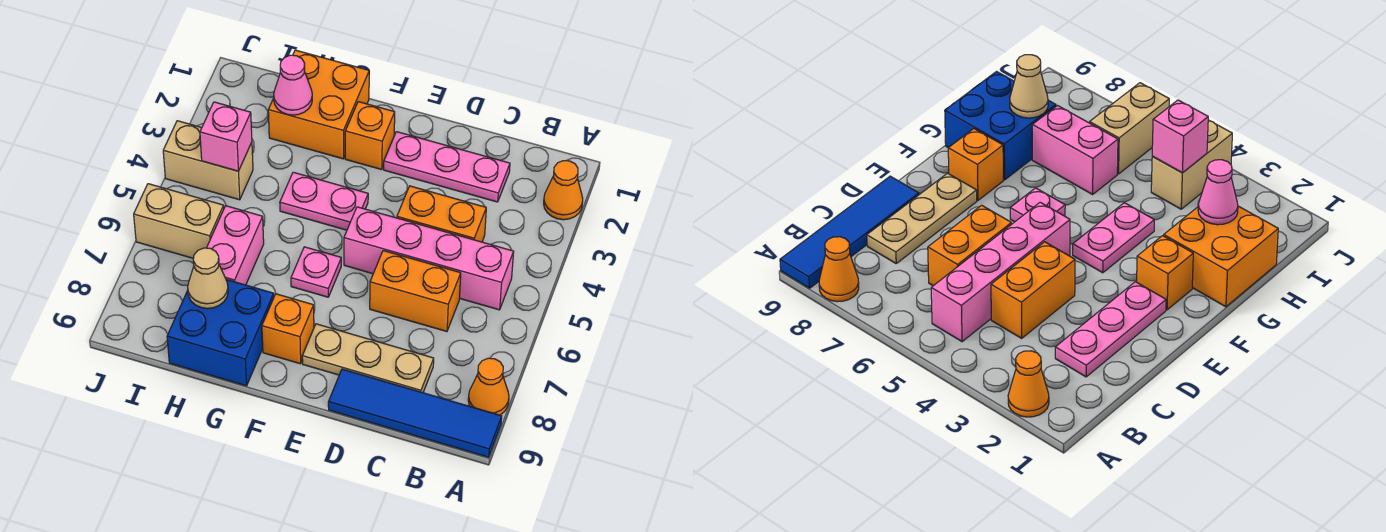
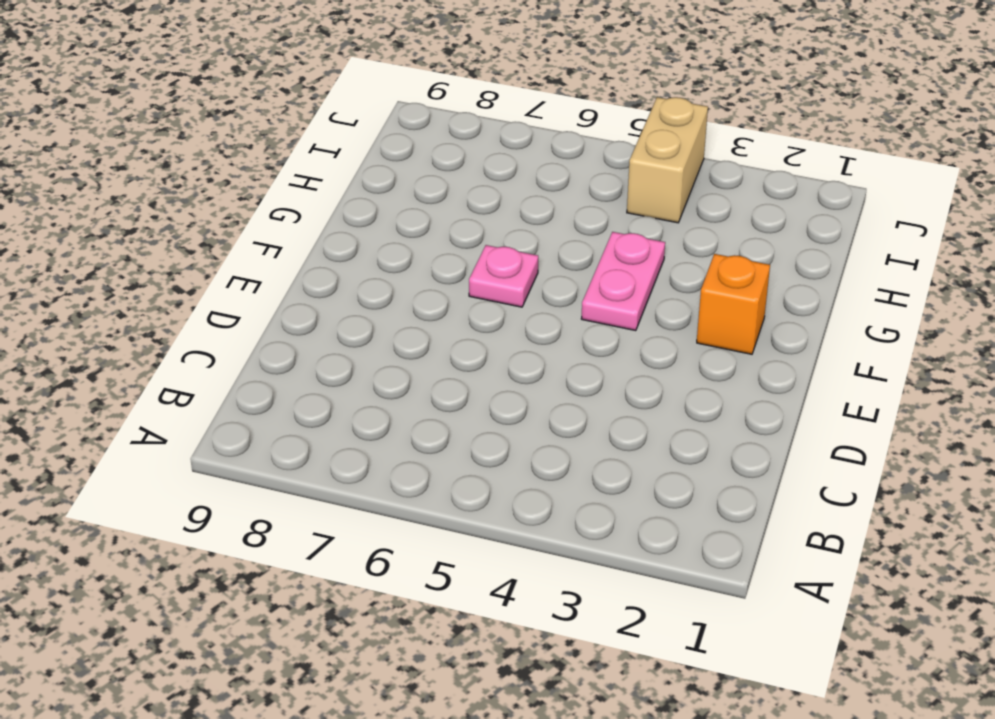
none -> orange cone A2 level 1
none -> orange cone A8 level 1
none -> blue tile A9:D9 level 1

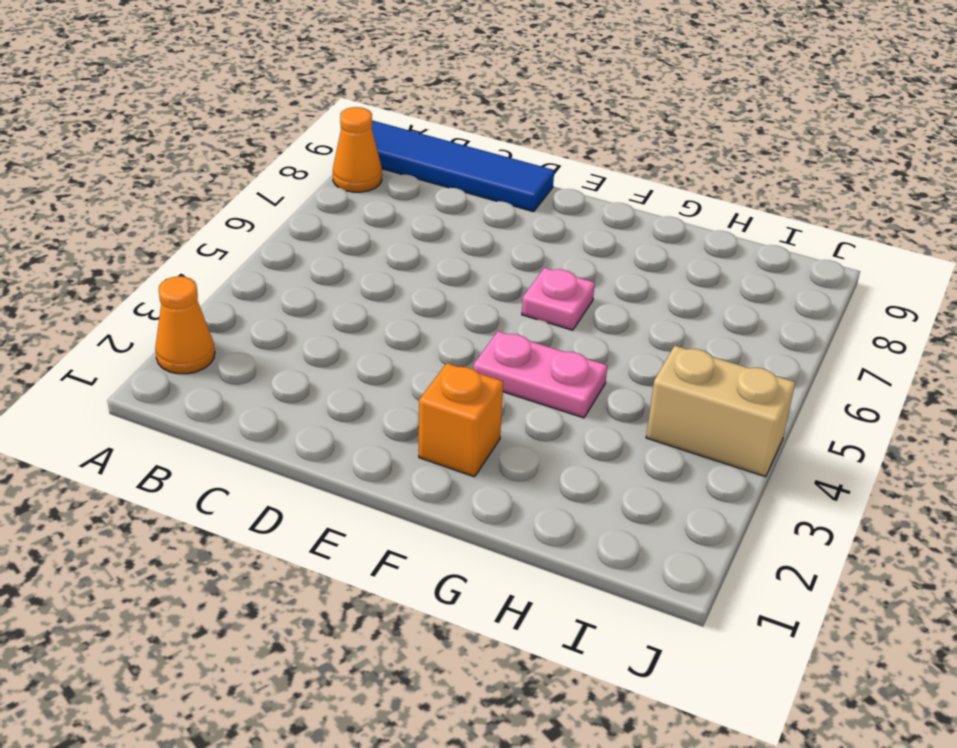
none -> pink brick B5:E5 level 1
none -> pink plate C2:E2 level 1
none -> orange brick C4:D4 level 1

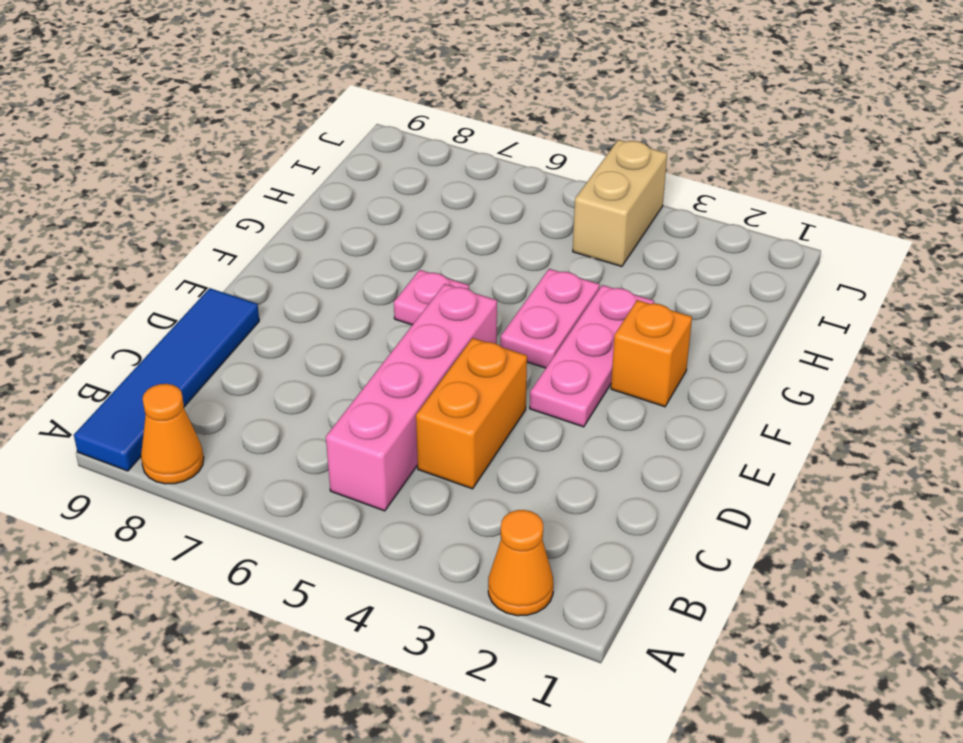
pink plate E3:G3 level 1 -> pink plate C2:E2 level 1
none -> orange brick C6:D6 level 1
none -> tan plate C8:E8 level 1
none -> orange brick F8 level 1

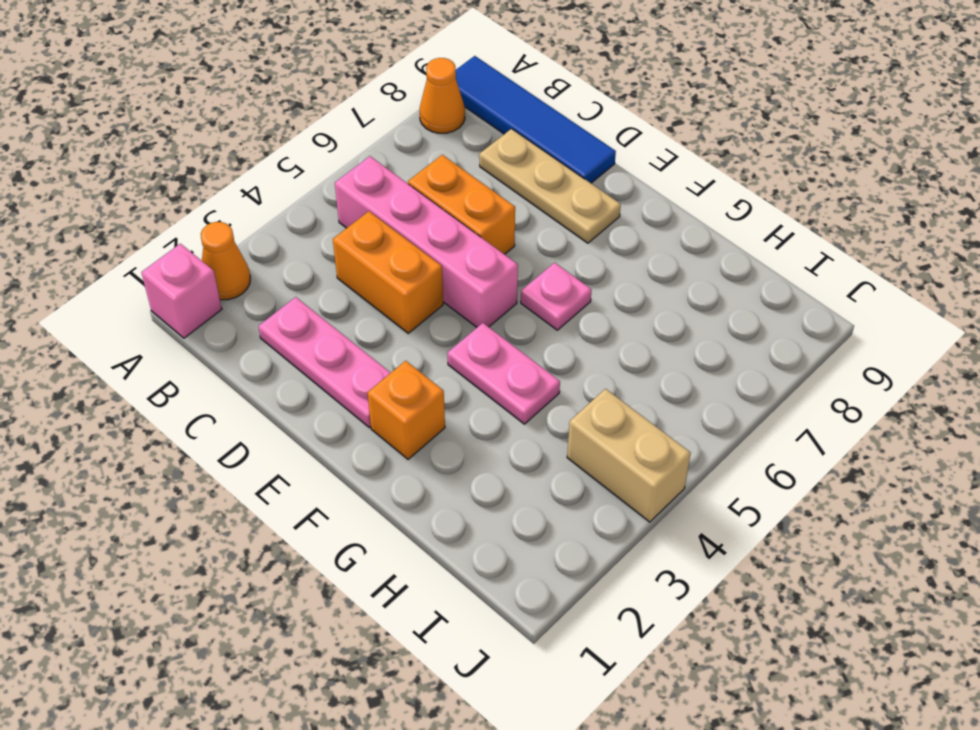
pink brick A1 level 1 -> pink brick I4 level 2
none -> orange brick F8 level 1
none -> orange brick G1:H2 level 1
none -> blue brick G8:H9 level 1

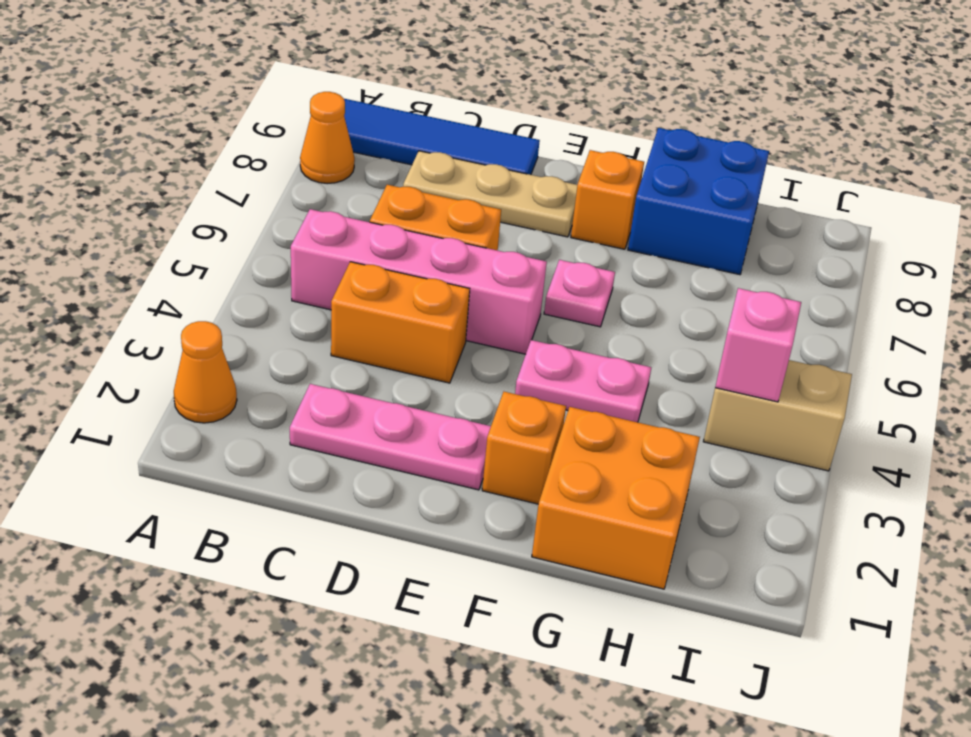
none -> pink brick H6:H7 level 1
none -> tan brick I6:J6 level 1
none -> pink cone H2 level 2

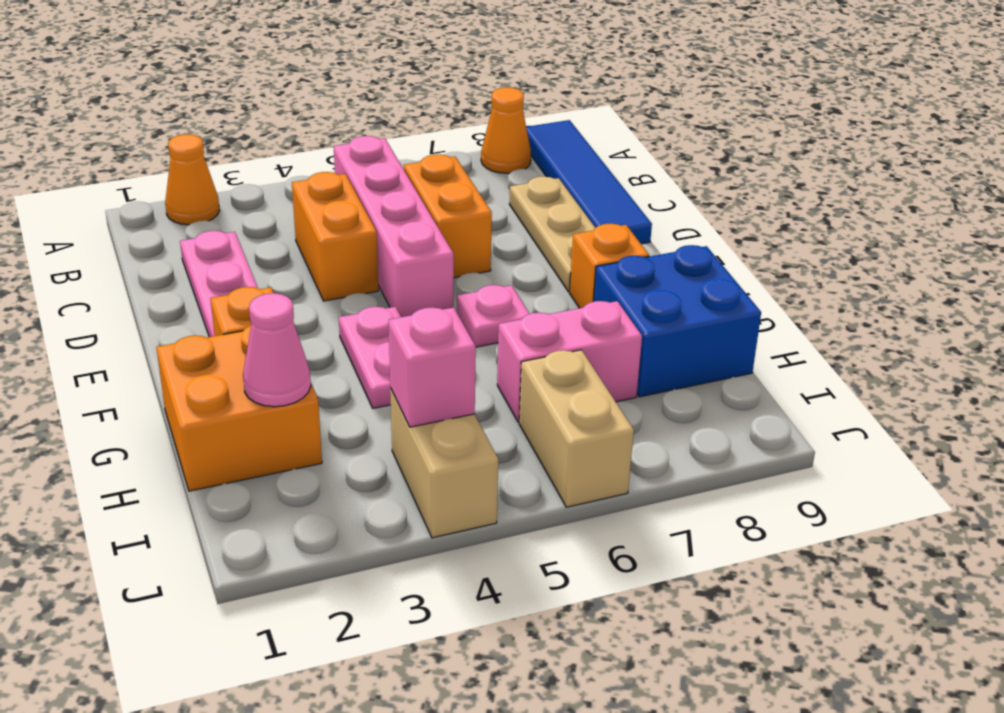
none -> tan cone H8 level 2

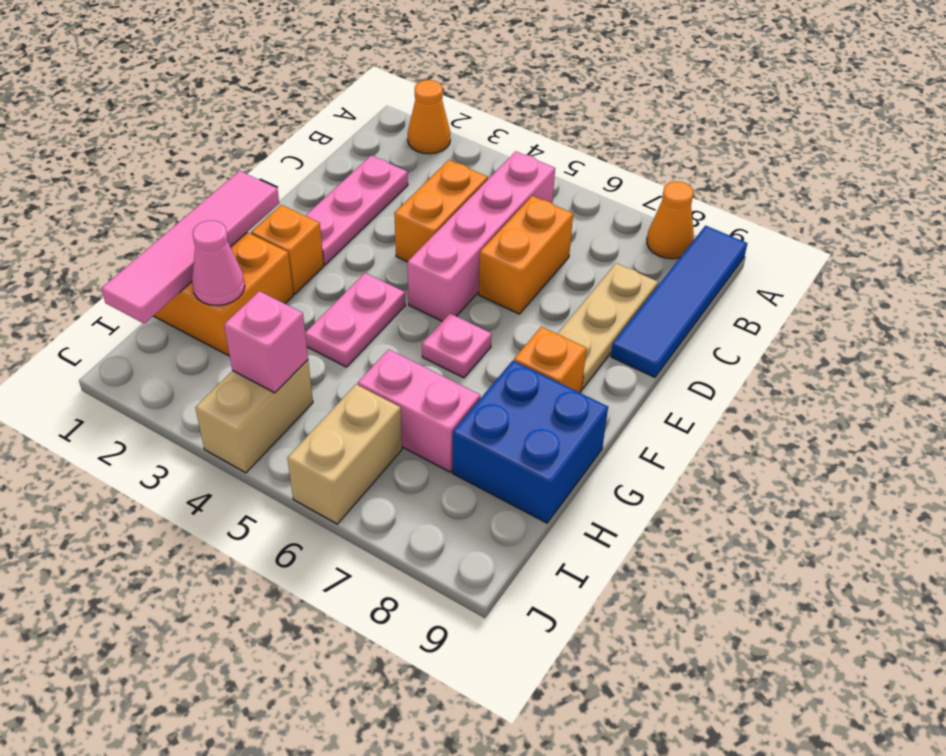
pink tile F1:I1 level 2 -> none
none -> tan cone H8 level 2

